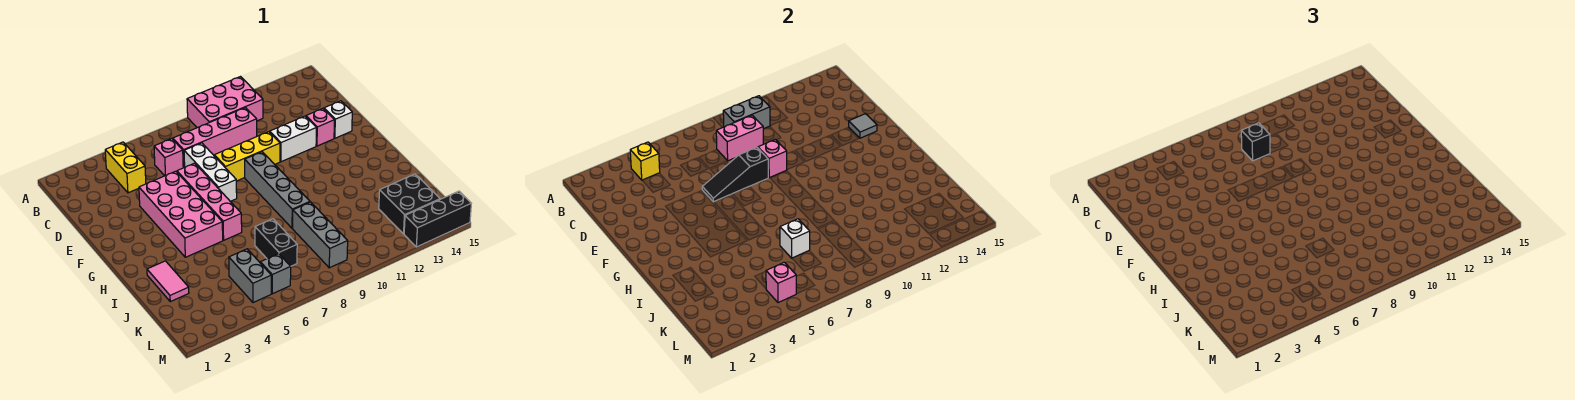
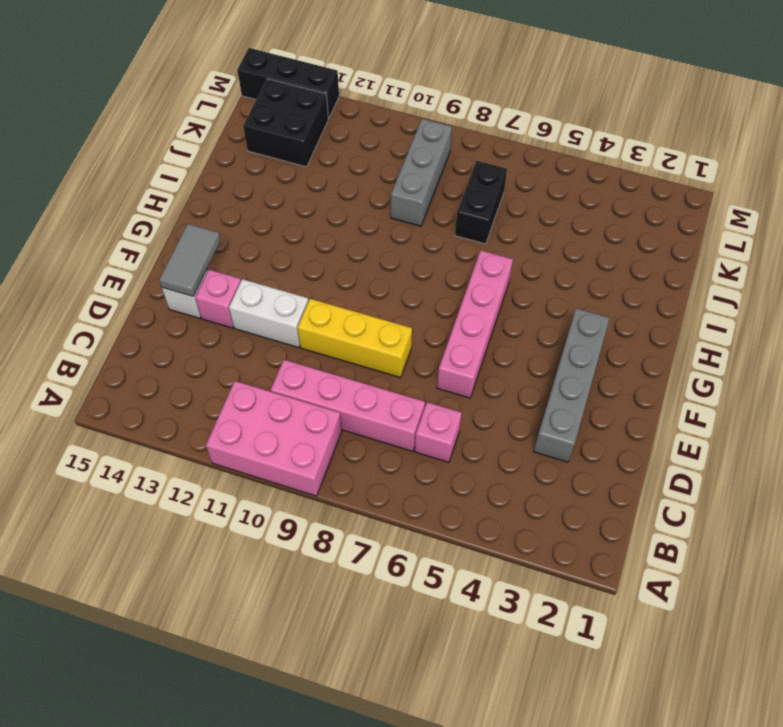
grey brick D3:G3 level 1 -> grey brick F9:I9 level 1
grey tile E14:F14 level 2 -> grey tile E14 level 2
none -> yellow brick B4:C4 level 1
none -> white brick D7:F7 level 1
none -> pink brick E4:H5 level 1

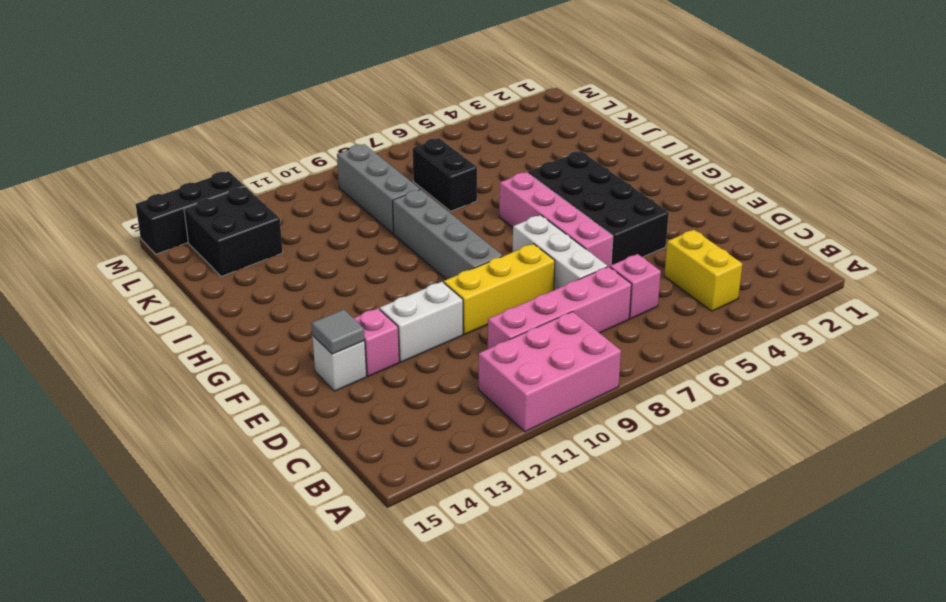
black brick E4:H5 level 1 -> pink brick E4:H5 level 1
none -> pink tile I2:J2 level 1
none -> grey brick K5:L5 level 1
none -> grey brick L6 level 1

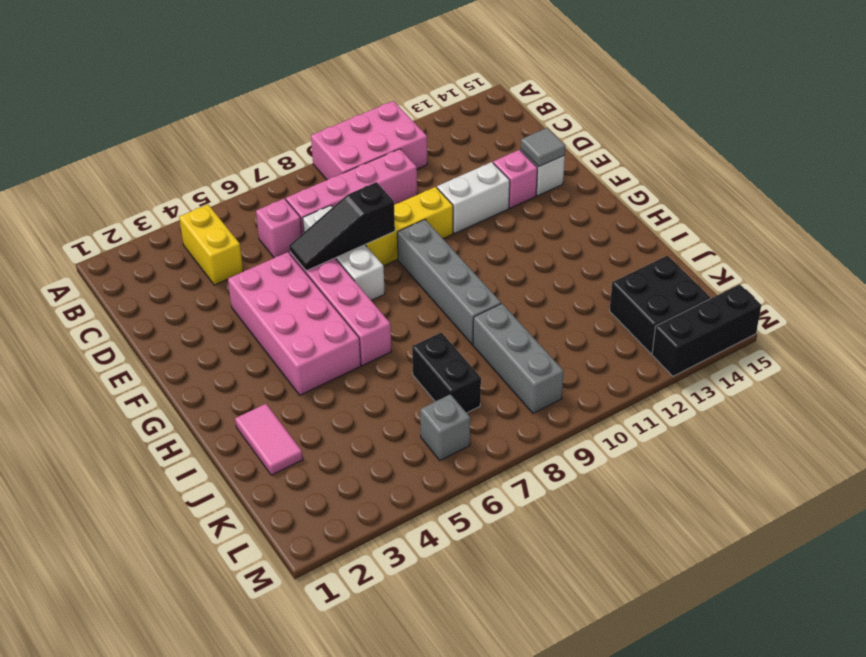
none -> grey brick K5:L5 level 1
none -> yellow brick B4 level 2
none -> grey brick B9:B10 level 2

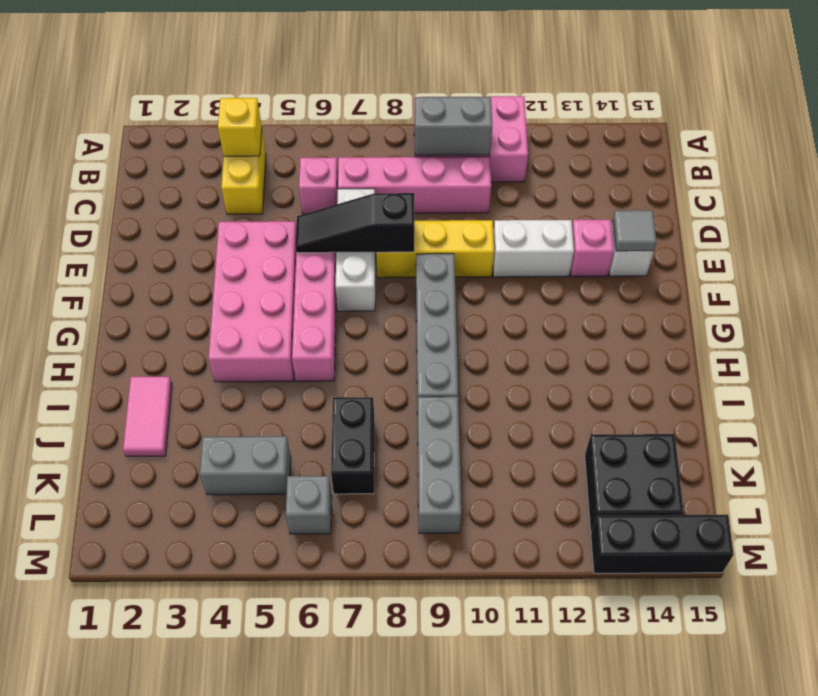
grey brick K4:K5 level 1 -> grey brick K5:L5 level 1
none -> pink brick C8:C9 level 2
none -> pink brick E9 level 2
none -> white brick J7 level 2

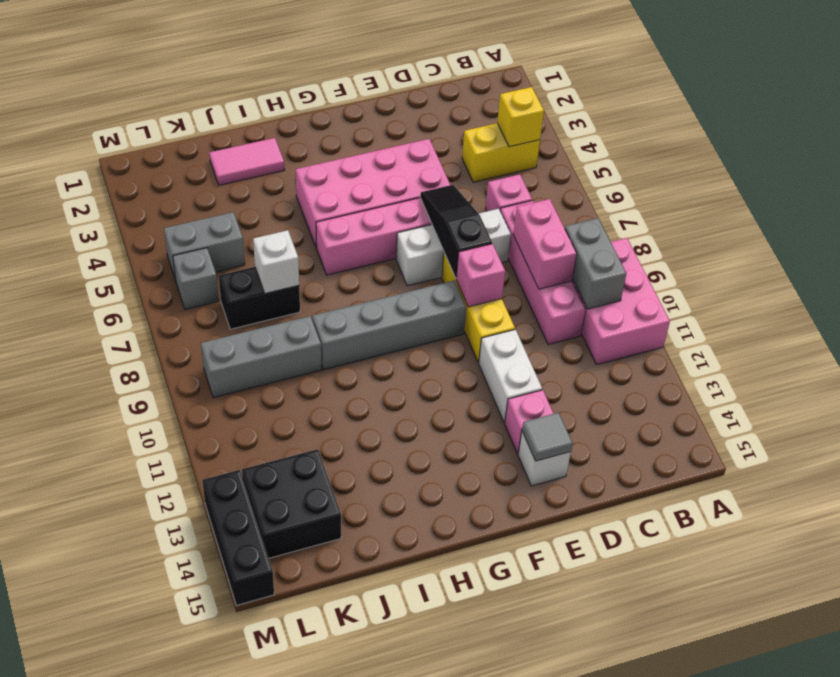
none -> pink brick L5 level 2
none -> black brick C8 level 3

